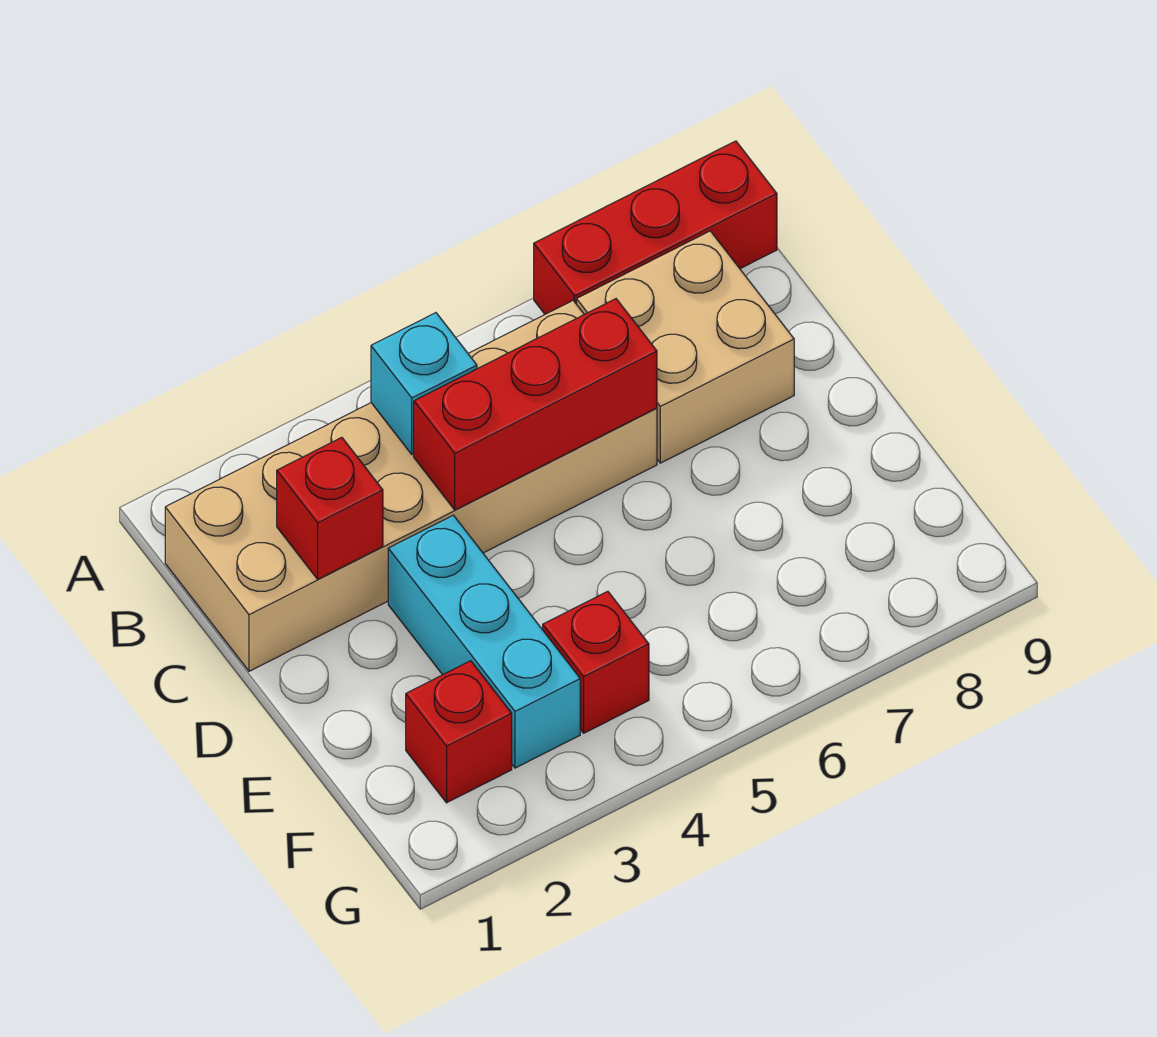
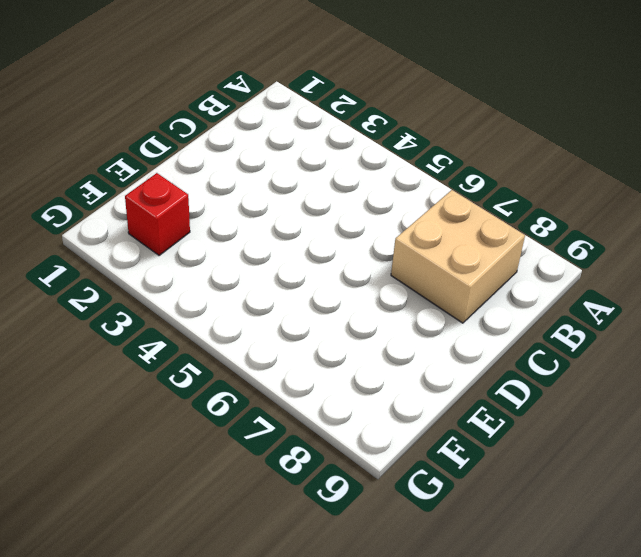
none -> red brick A7:A9 level 1
none -> tan brick B1:C6 level 1

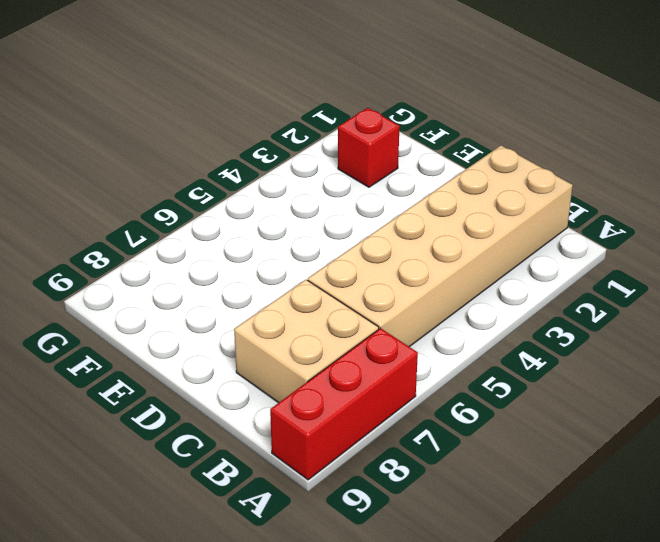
none -> cyan brick D3:F3 level 1
none -> red brick F4 level 1

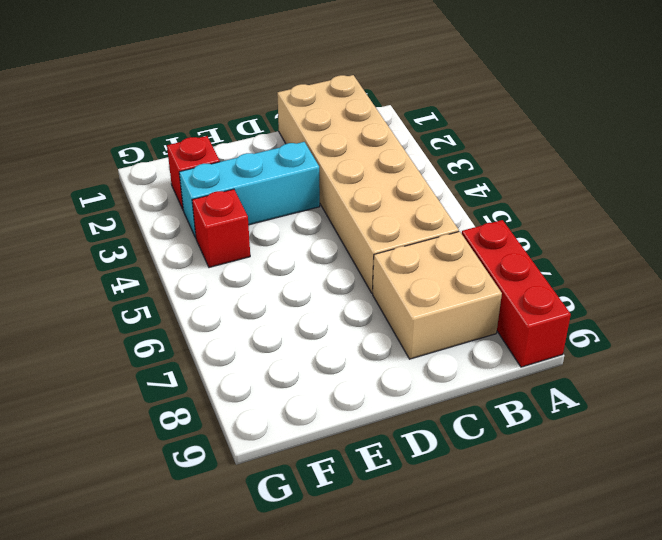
none -> cyan brick B4 level 2
none -> red brick C2 level 2

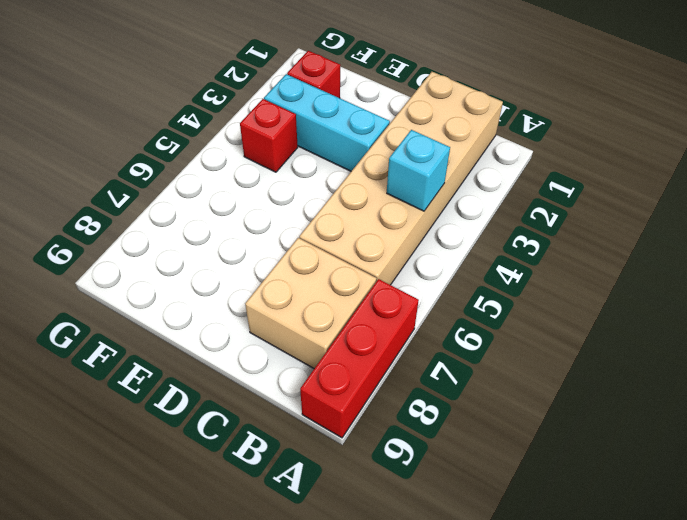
none -> red brick C2 level 2
none -> red brick C4:C6 level 2

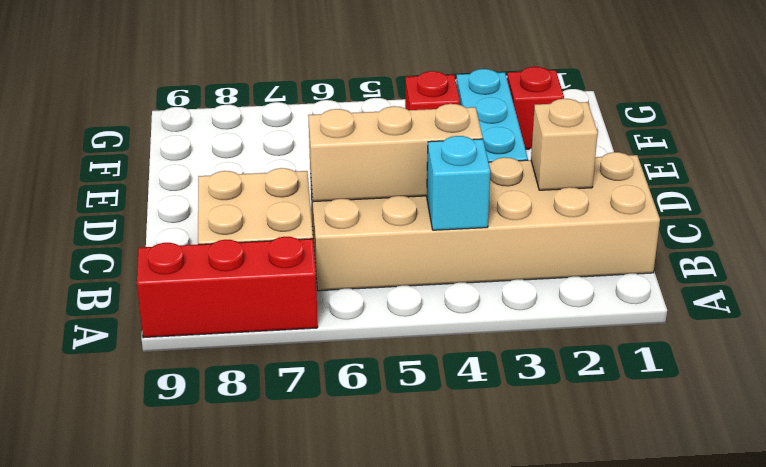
tan brick C2 level 2 -> red brick C2 level 2
tan brick C4:C6 level 2 -> red brick C4:C6 level 2

